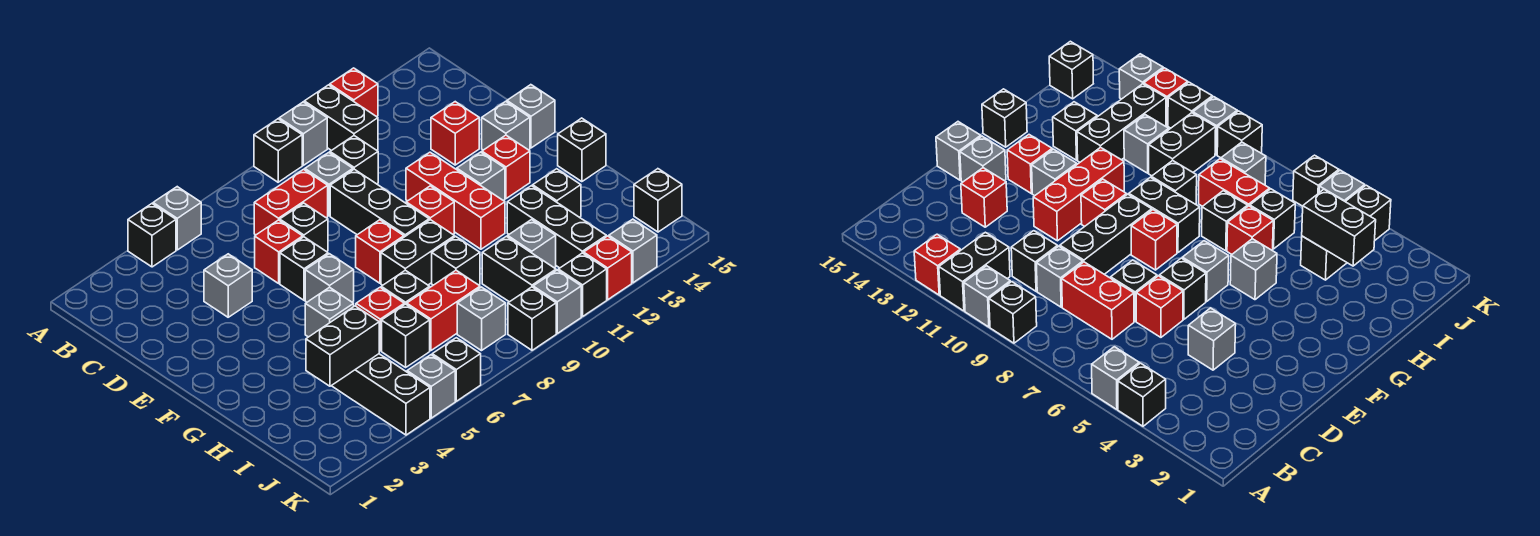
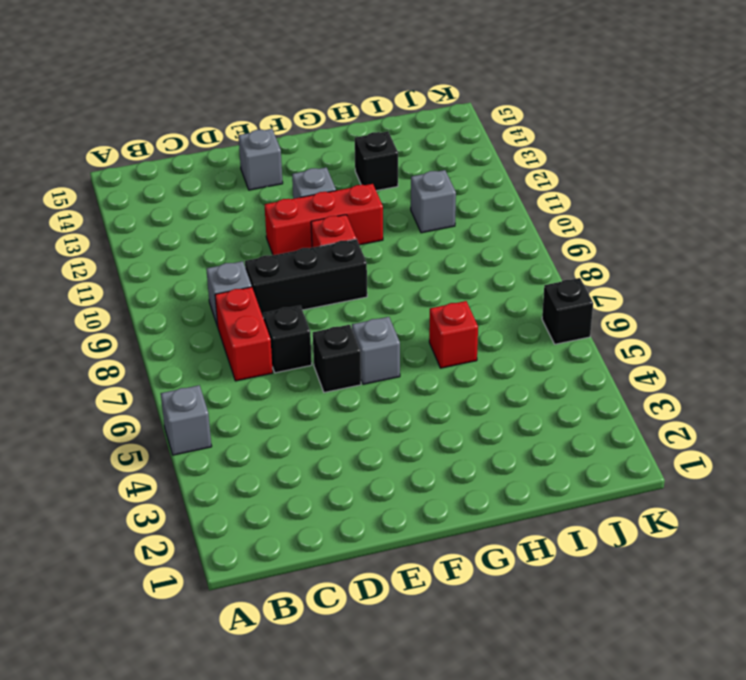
none -> black brick A4 level 1
none -> black brick A9 level 1
none -> grey brick A10 level 1
none -> black brick A11:B11 level 1

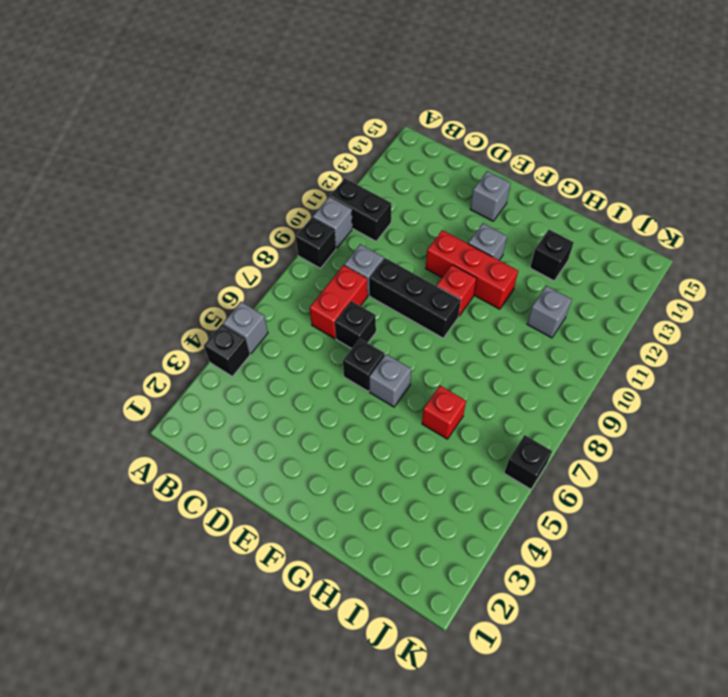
none -> red brick A12 level 1
none -> black brick C10 level 1
none -> grey brick D4 level 1
none -> red brick D6 level 1

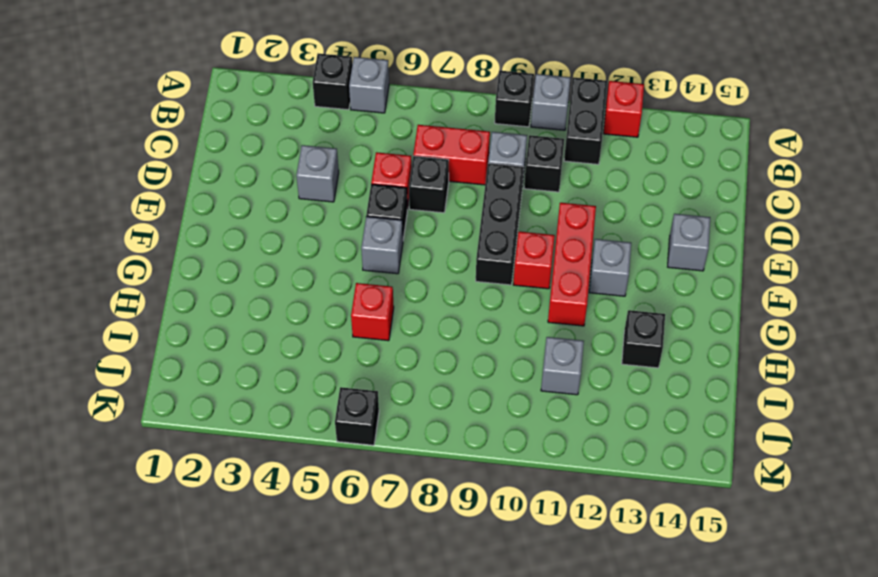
none -> red brick D13 level 1
none -> grey brick E15 level 1
none -> red brick F8 level 1
none -> red brick F13 level 1

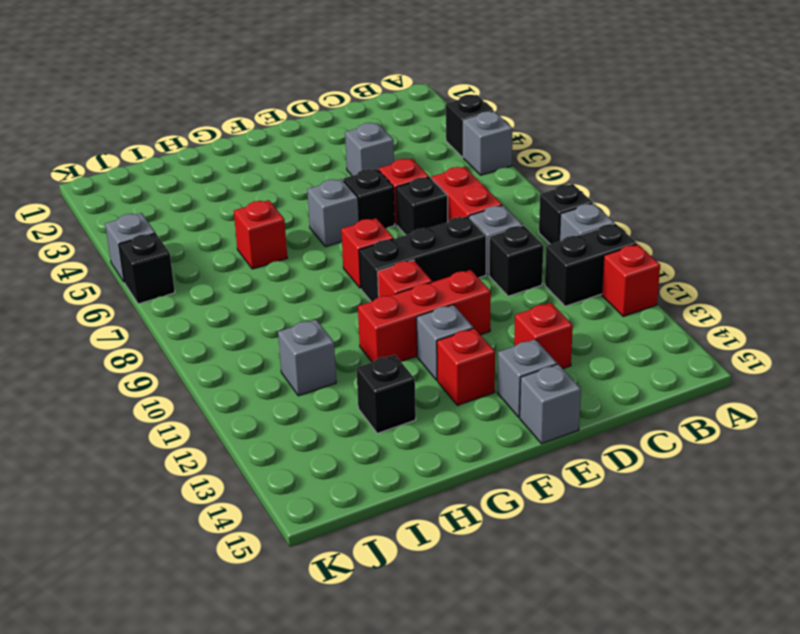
none -> grey brick G5 level 1
none -> black brick G8:G9 level 1
none -> black brick G15 level 1
none -> black brick H7 level 1

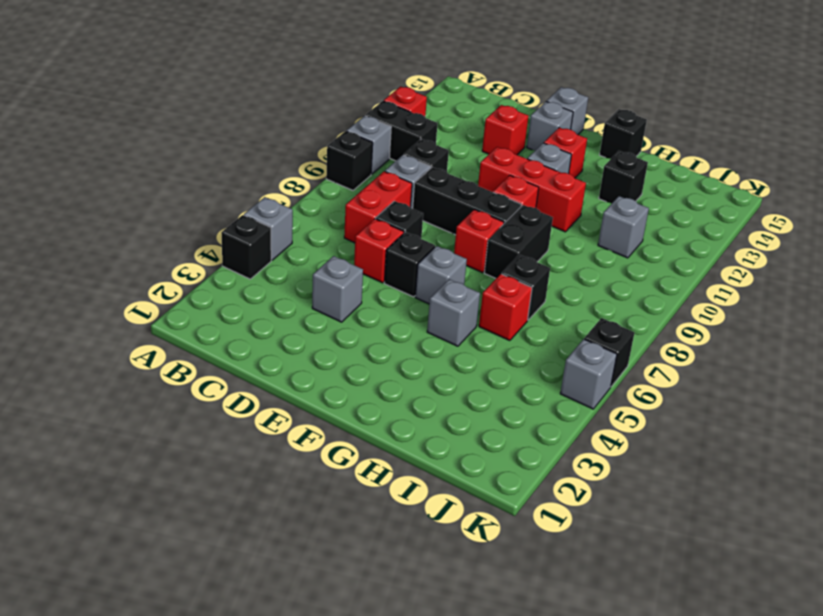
none -> black brick H9 level 1
none -> black brick H12:J12 level 1
none -> black brick I4:K4 level 1
none -> black brick I6 level 1

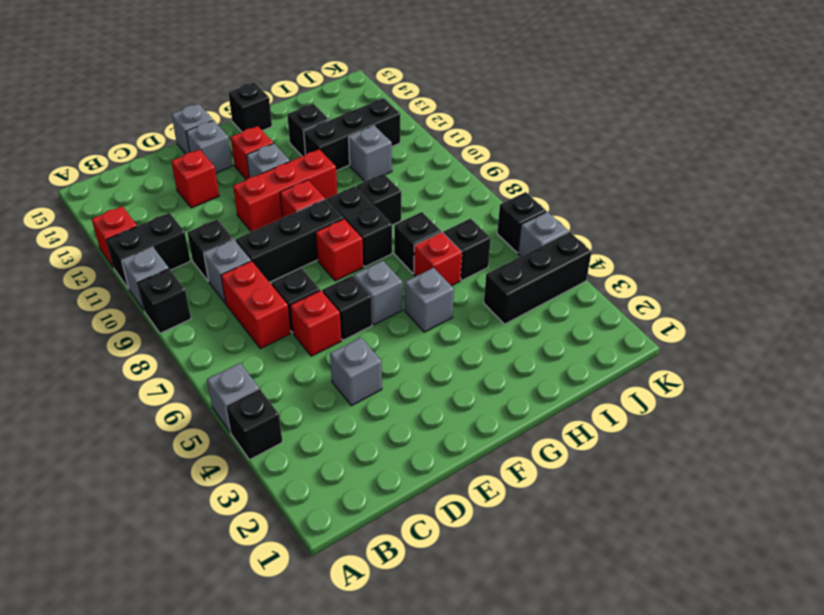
none -> red brick I7:I8 level 1
none -> black brick I10:J10 level 1
none -> grey brick J8 level 1
none -> black brick J15 level 1

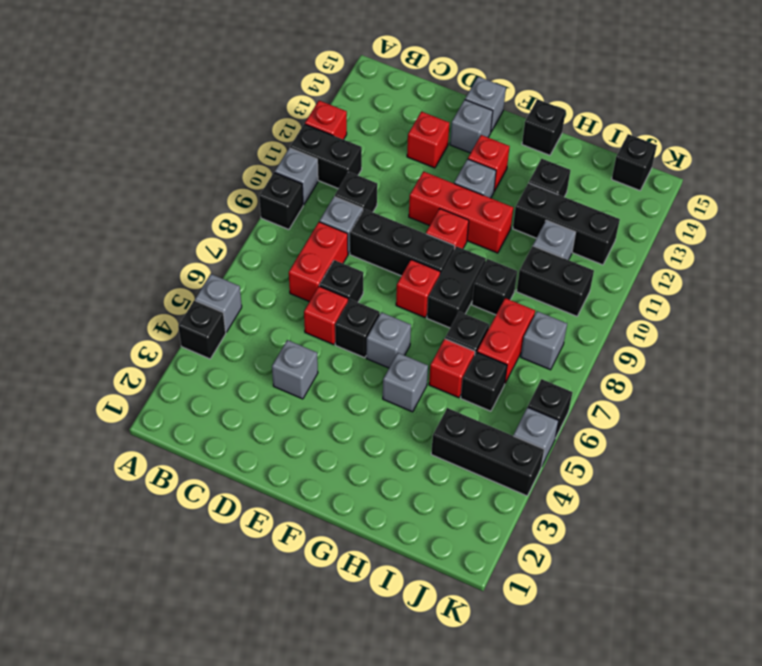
none -> black brick K9 level 1
none -> grey brick K10 level 1
none -> black brick K11 level 1
none -> red brick K12 level 1

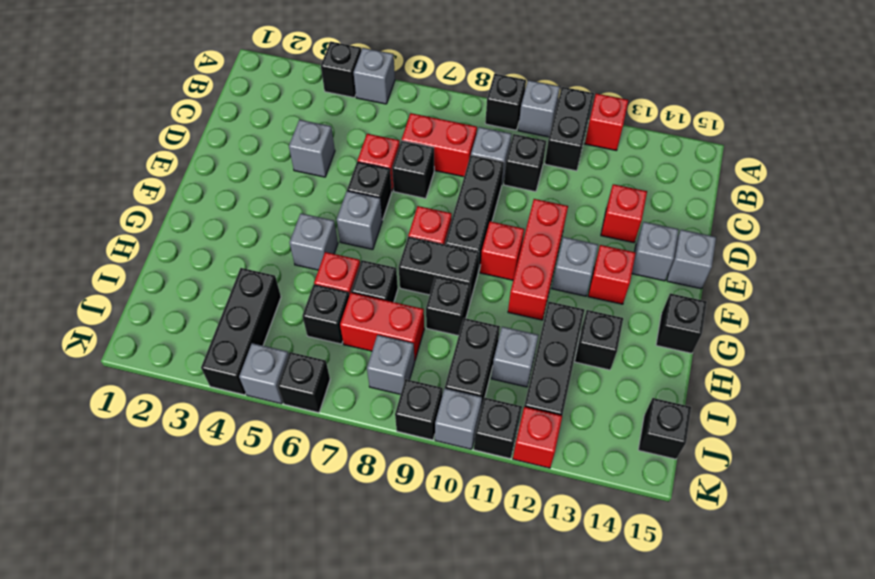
none -> grey brick K13 level 1
none -> black brick I3:I4 level 2

